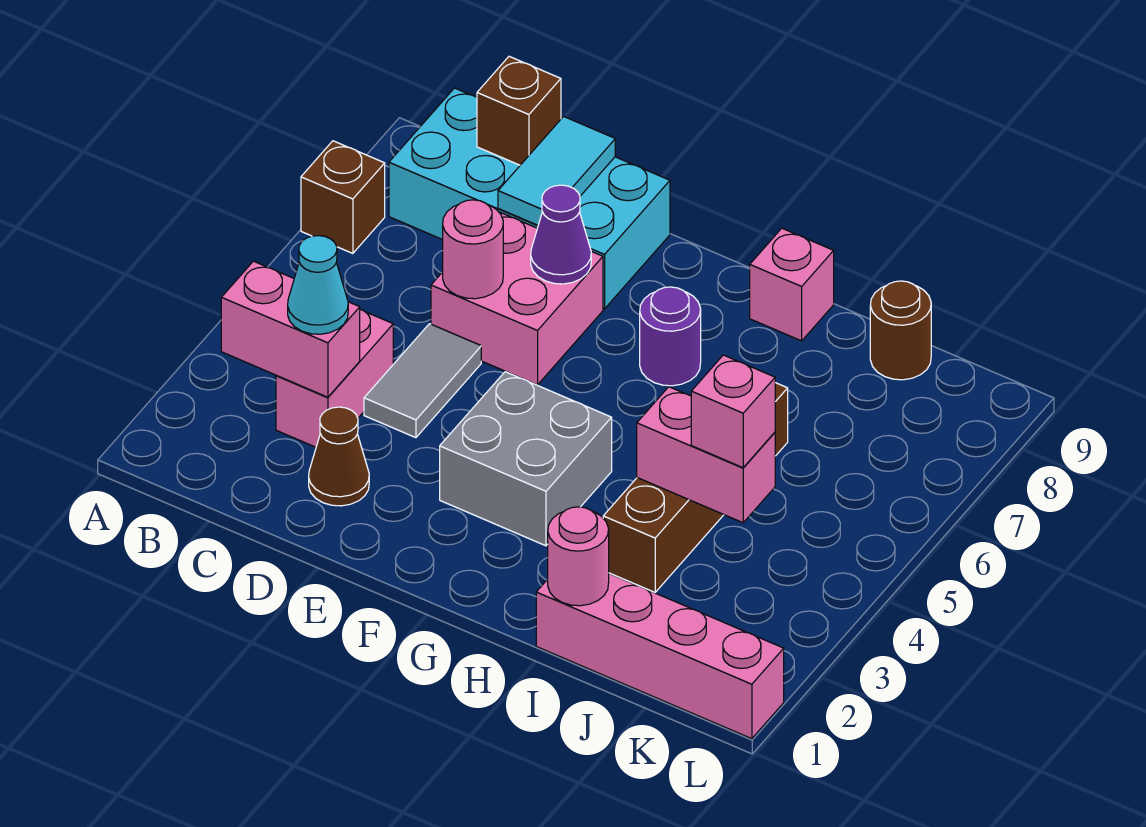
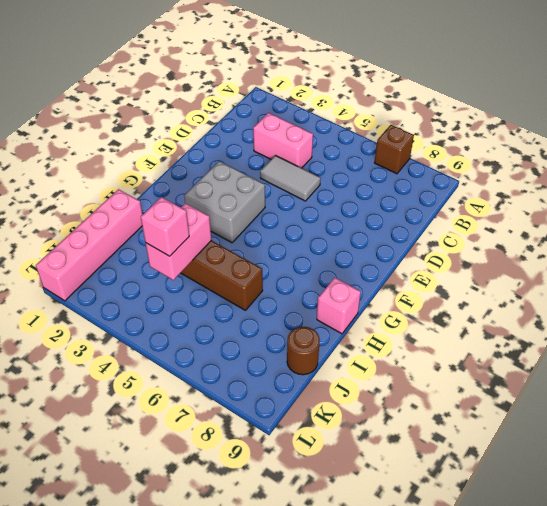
none -> cyan brick B8:E9 level 1
none -> brown cone D2 level 1
none -> pink brick D6:E7 level 1

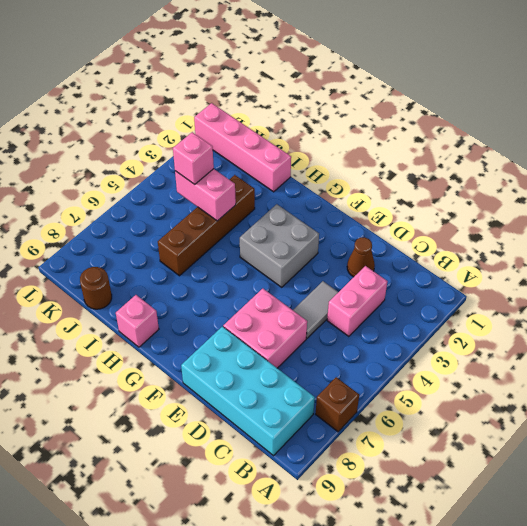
none -> purple round brick G7 level 1
none -> pink brick B3:C3 level 2
none -> brown brick C9 level 2

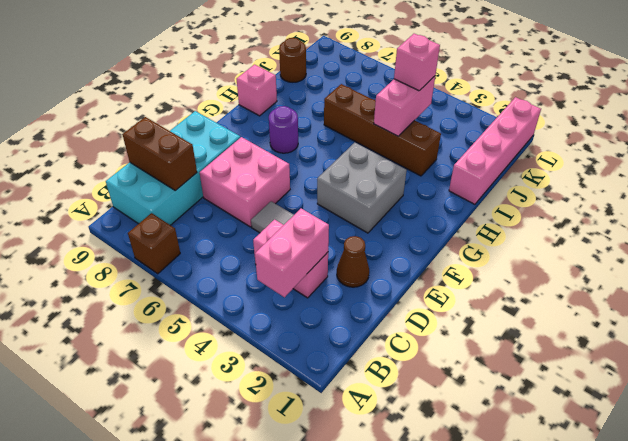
brown brick C8:C9 level 2 -> brown brick C9 level 2
none -> pink round brick D6 level 2
none -> cyan tile D8:D9 level 2
none -> purple cone E7 level 2

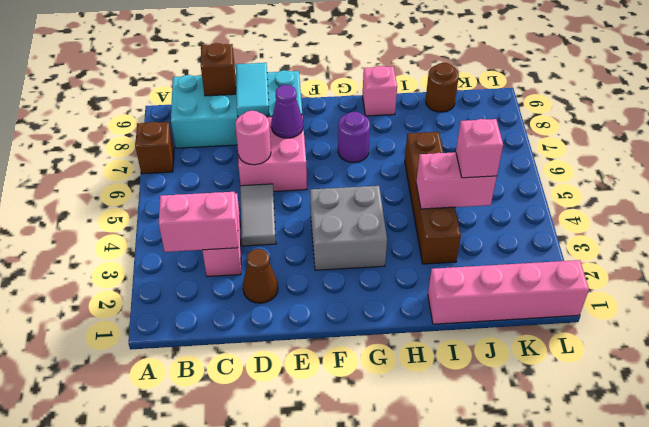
none -> pink round brick I1 level 2
none -> cyan cone C3 level 3

